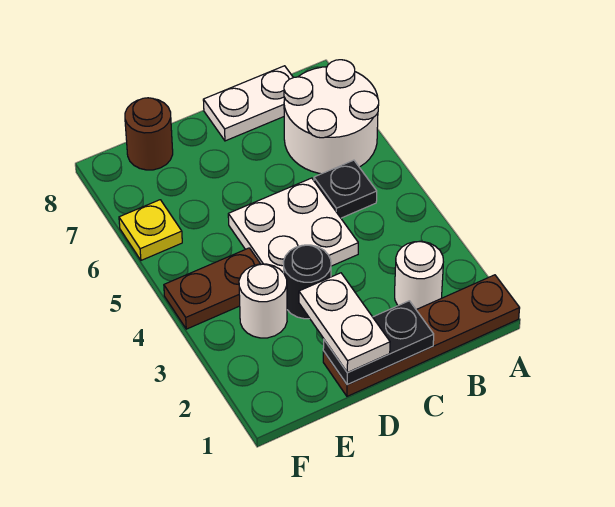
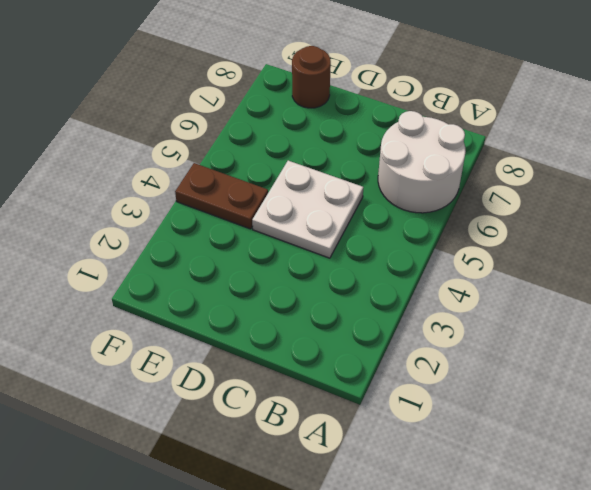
none -> brown plate A1:D1 level 1
none -> white round brick B2 level 1
none -> black plate B5 level 1

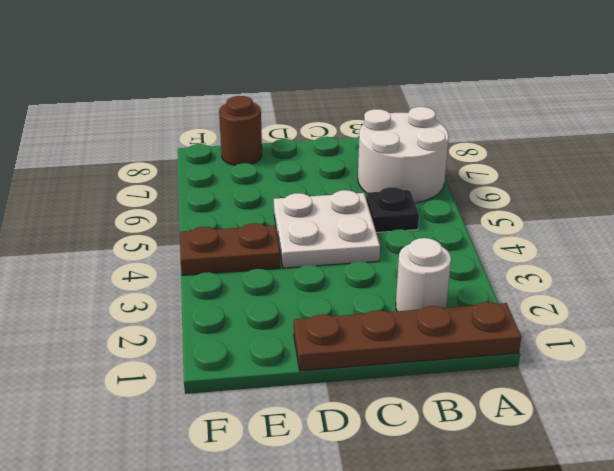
none -> white plate B8:C8 level 1
none -> black round brick D3 level 1
none -> white round brick E3 level 1

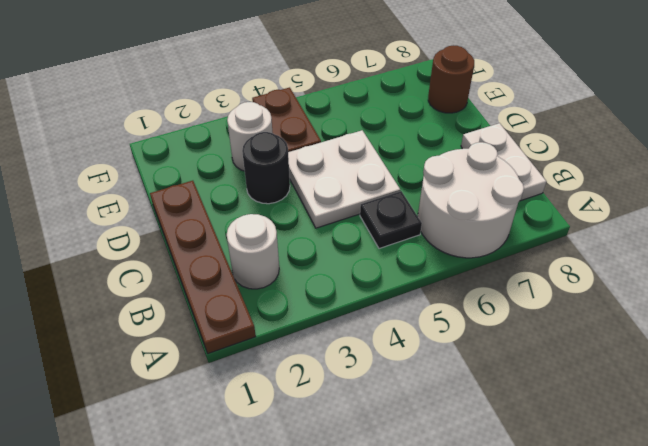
none -> yellow plate F6 level 1
none -> black plate C1:D1 level 2
none -> white plate D1:D2 level 3

